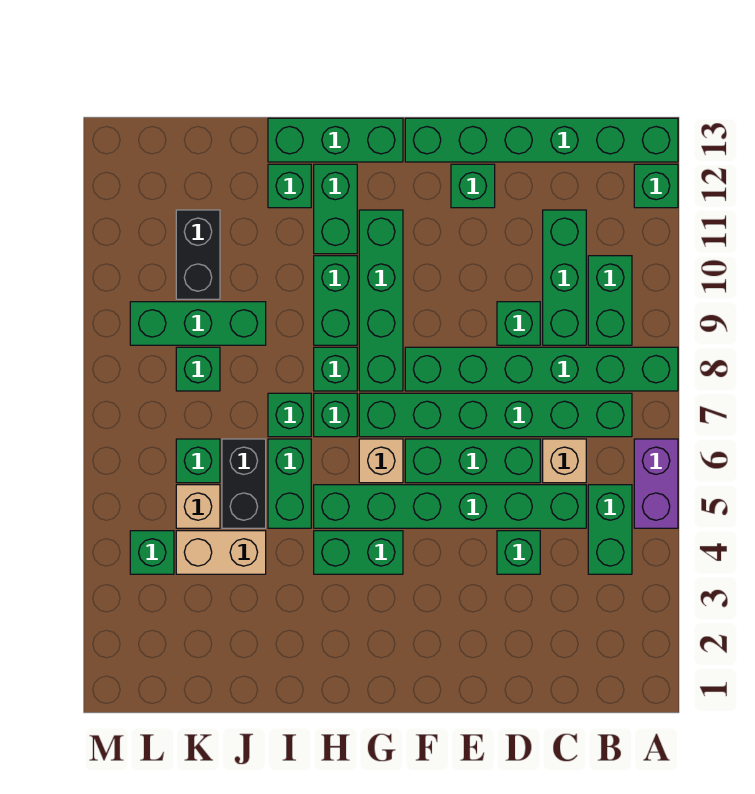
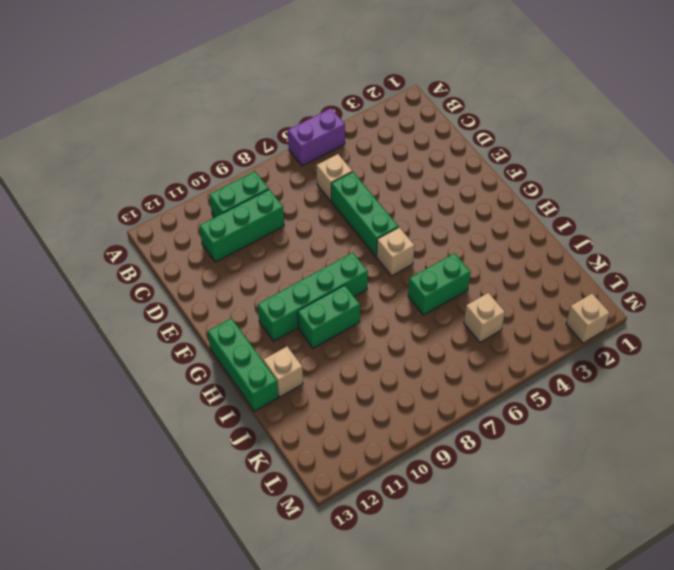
tan brick I12 level 1 -> green brick I12 level 1
tan brick M2 level 1 -> none
none -> green brick A8:F8 level 1
none -> green brick A12 level 1
none -> green brick A13:F13 level 1
none -> green brick B4:B5 level 1

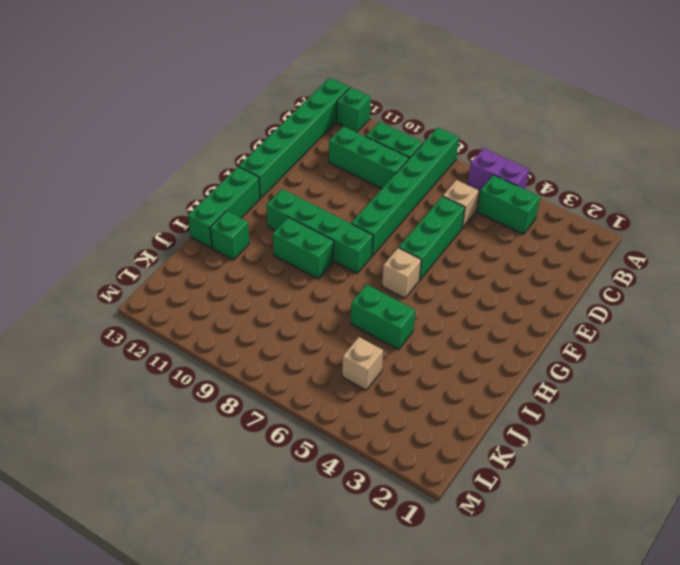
none -> green brick B7:G7 level 1
none -> green brick C5:H5 level 1
none -> green brick D4 level 1
none -> green brick D9 level 1

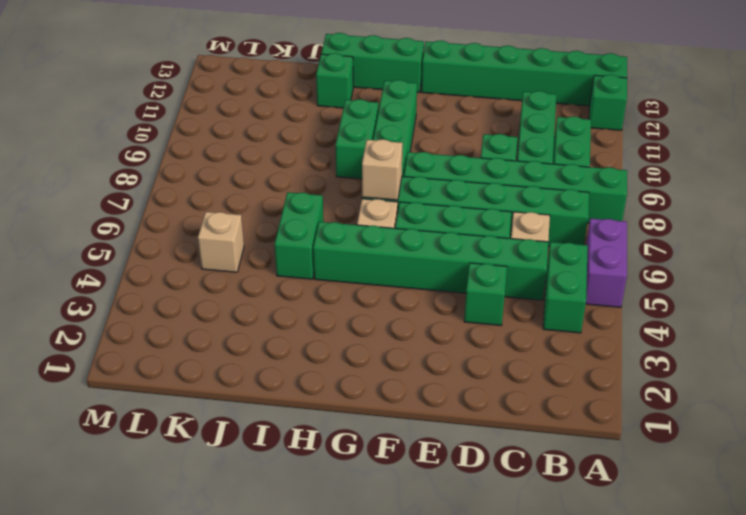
tan brick G7 level 2 -> none
none -> green brick E12 level 1
none -> green brick G4:H4 level 1
none -> green brick H7 level 1
none -> green brick H8 level 1

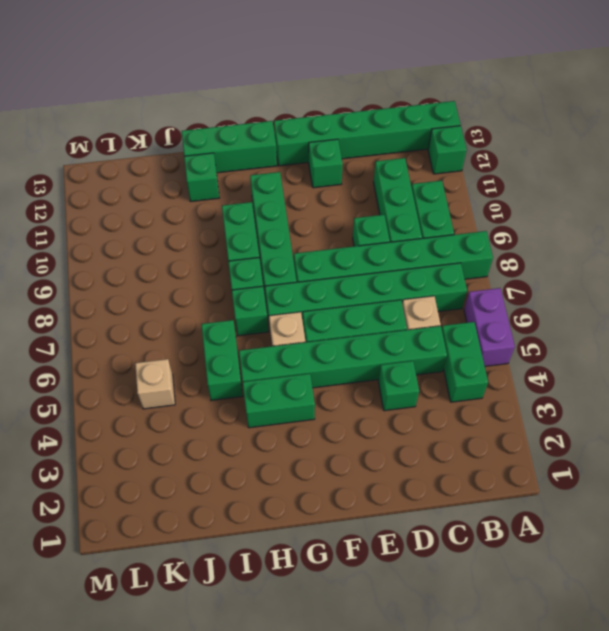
none -> green brick H11:H12 level 1
none -> green brick I7 level 1
none -> tan brick J4:K4 level 1
none -> black brick J5:J6 level 1

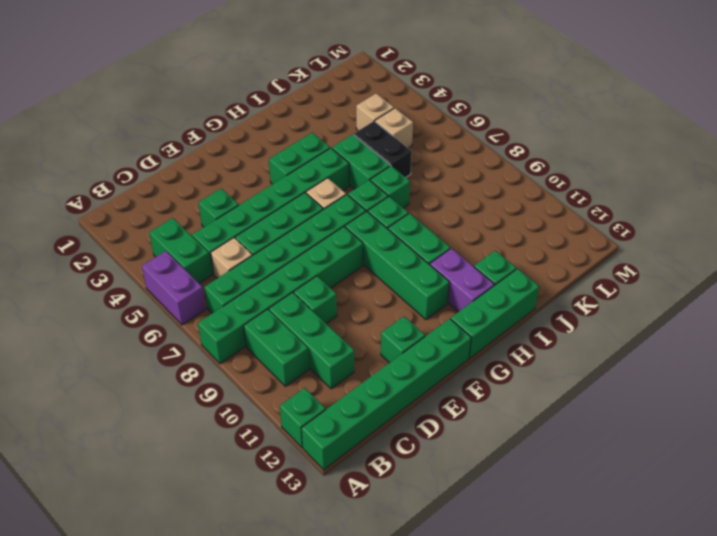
purple brick H11:H12 level 1 -> green brick H11:H12 level 1
tan brick K4 level 1 -> tan brick J4:K4 level 1
none -> green brick J9:L9 level 1
none -> green brick K6 level 1
none -> green brick K8 level 1
none -> black brick K10:K11 level 1

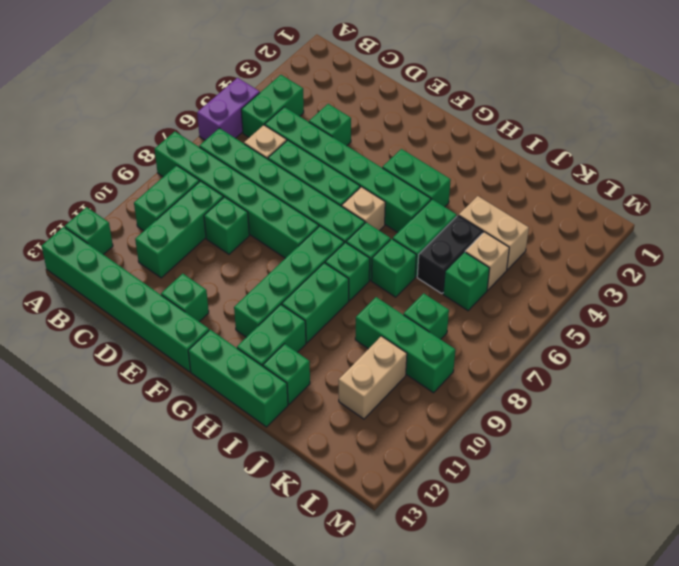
tan brick K10:K11 level 1 -> black brick K10:K11 level 1
none -> green brick L4 level 1

